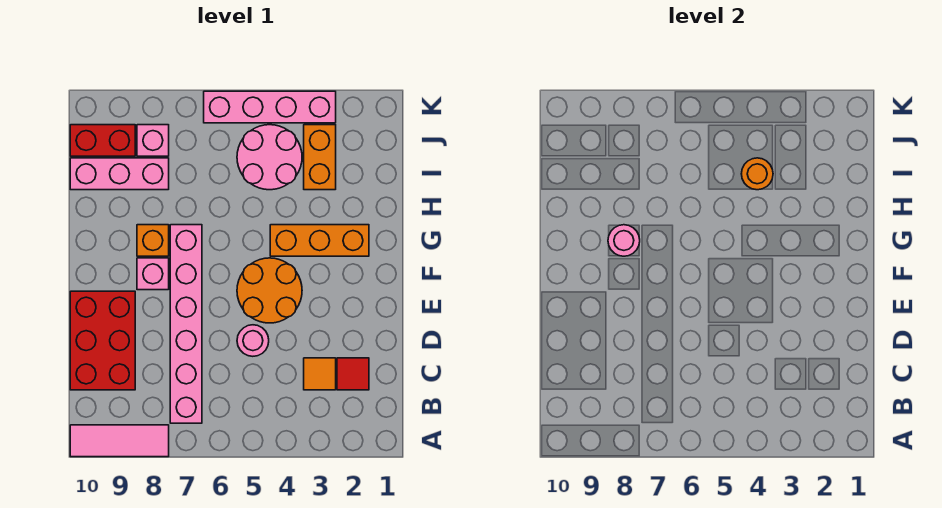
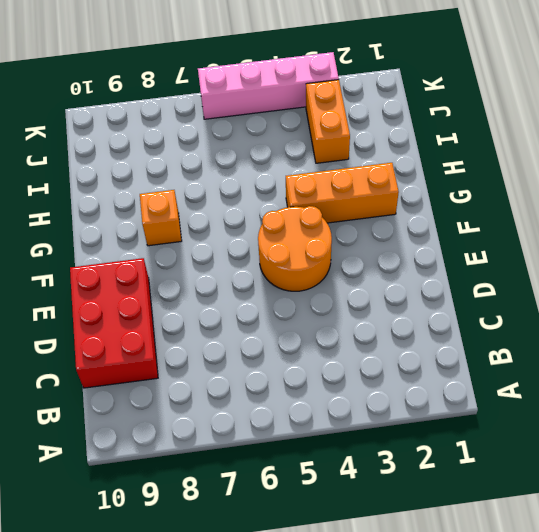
none -> pink tile A8:A10 level 1
none -> pink brick B7:G7 level 1
none -> red tile C2 level 1

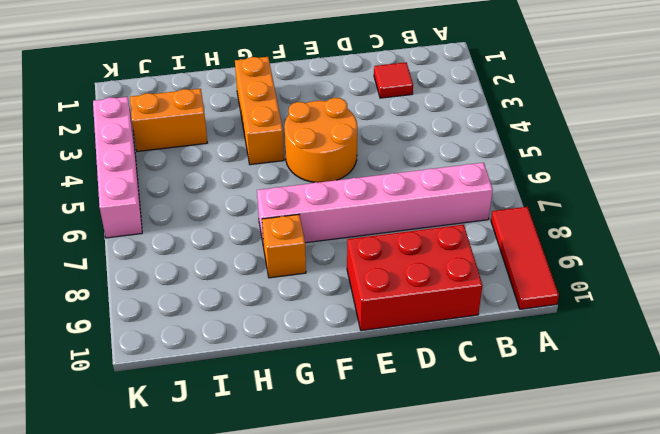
red tile A8:A10 level 1 -> pink tile A8:A10 level 1
none -> orange tile C3 level 1
none -> pink round brick D5 level 1
none -> pink brick F8 level 1

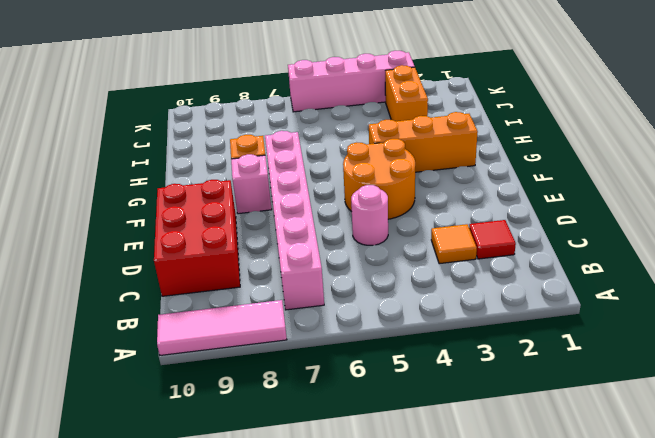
none -> pink round brick I4:J5 level 1
none -> pink brick I8:I10 level 1
none -> pink brick J8 level 1

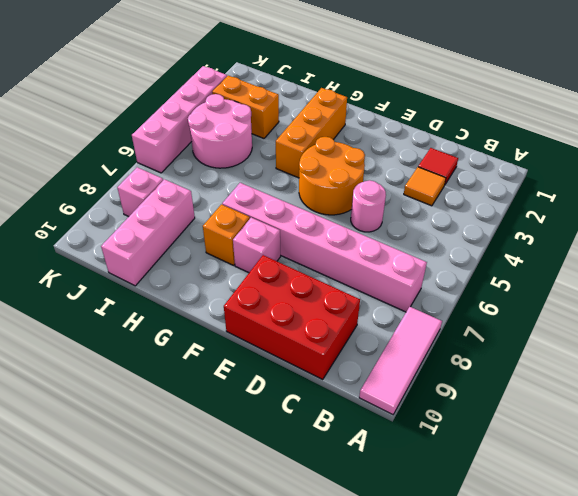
none -> red brick J9:J10 level 1
none -> pink round brick G8 level 2
none -> orange round brick I4 level 2

